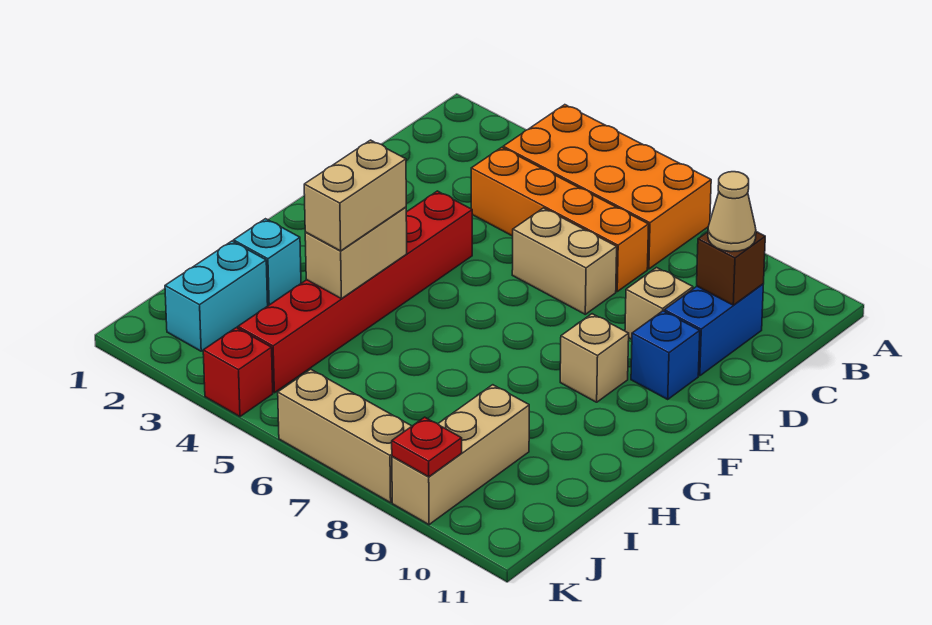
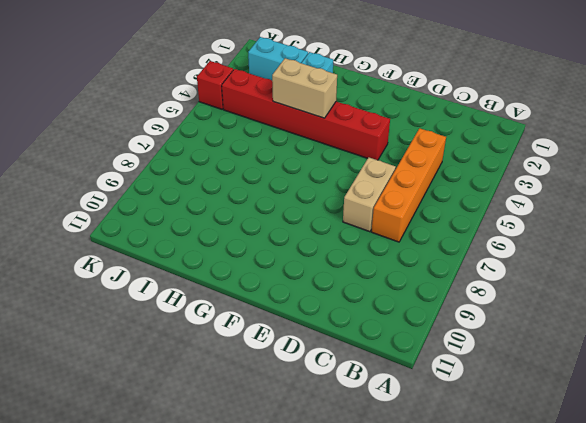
none -> orange brick A4:B7 level 1
none -> blue brick C10:D10 level 1
none -> tan brick D9 level 1

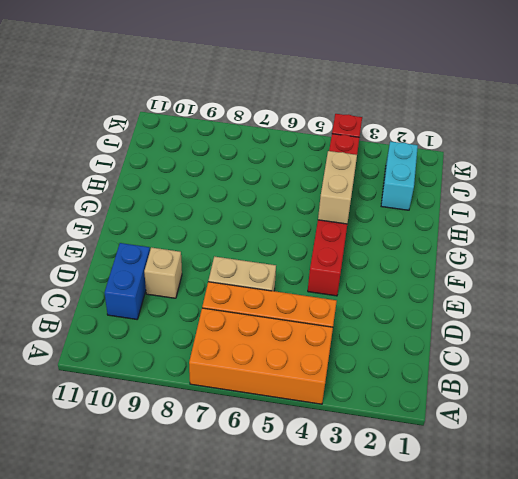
none -> blue brick E10 level 1
none -> tan brick F9 level 1
none -> cyan brick H2 level 1

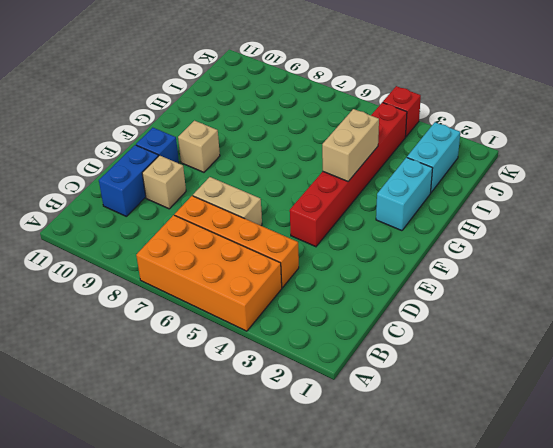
cyan brick G2:H2 level 1 -> cyan brick H2 level 1
none -> tan brick I9:K9 level 1
none -> tan brick K6:K8 level 1
none -> brown brick C10 level 2

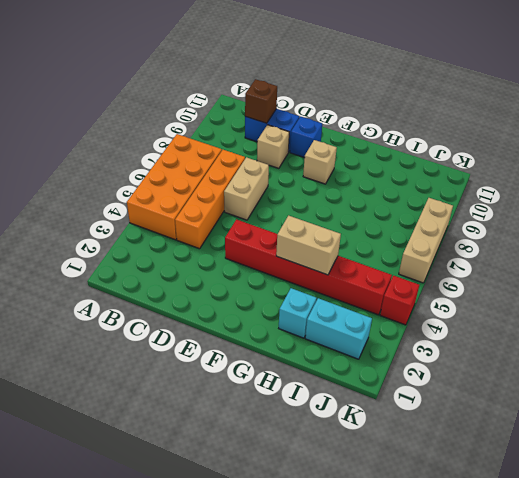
none -> tan brick I9:K9 level 1
none -> red plate K9 level 2
none -> tan cone C10 level 3

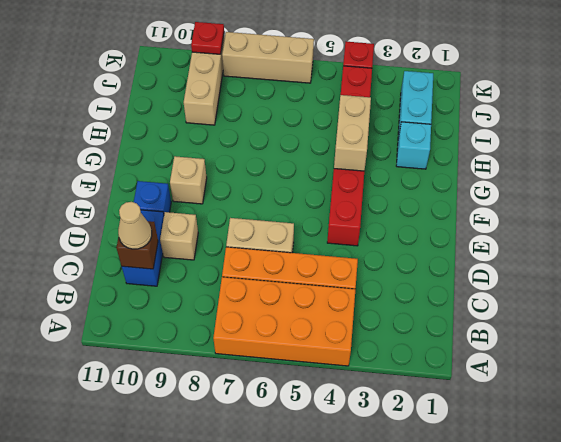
none -> tan brick G4:H4 level 3

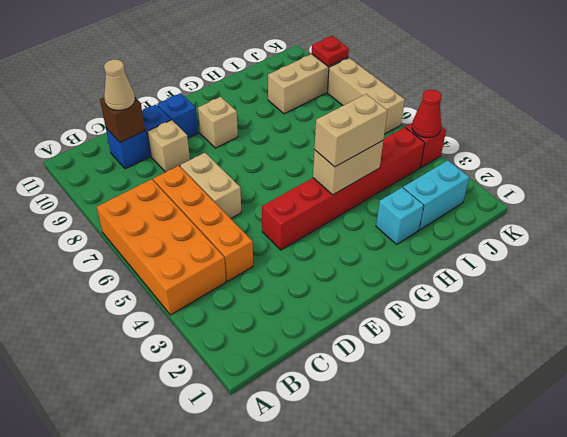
red cone K4 level 2 -> none

